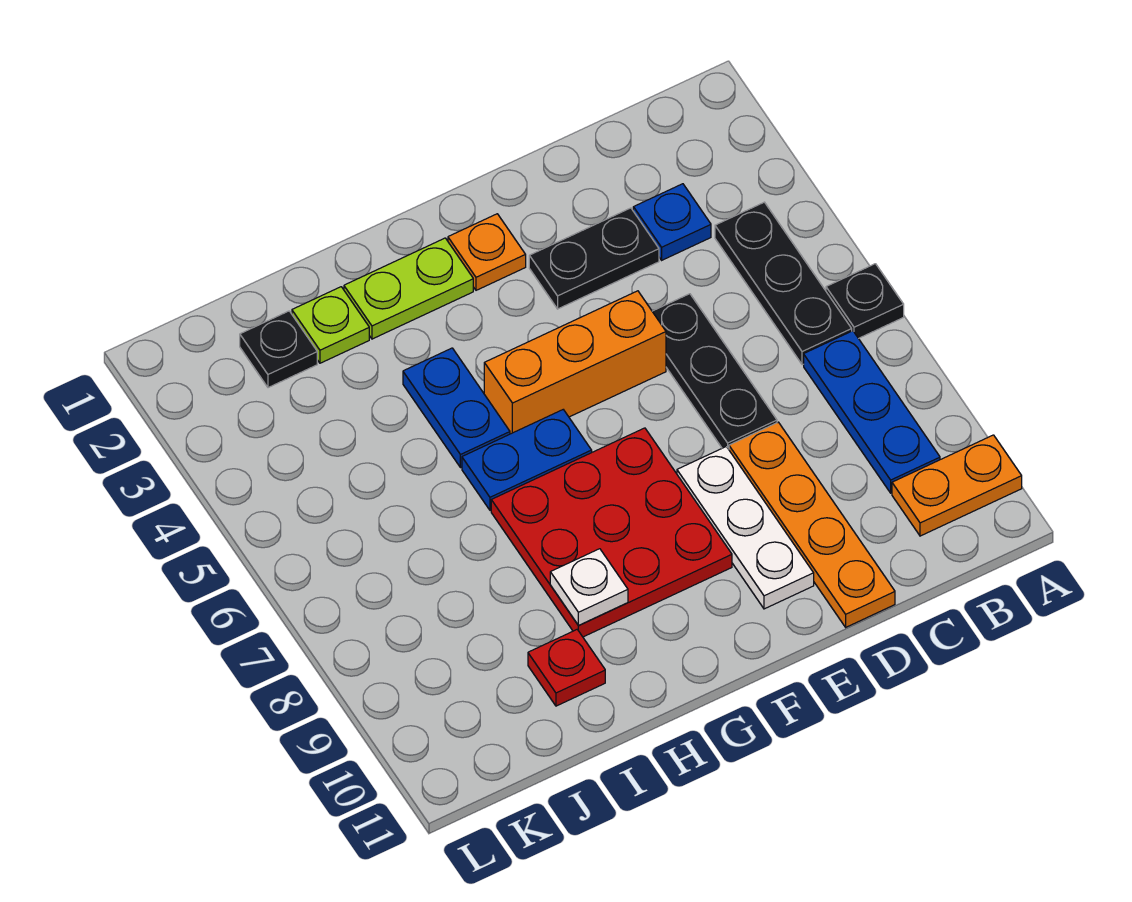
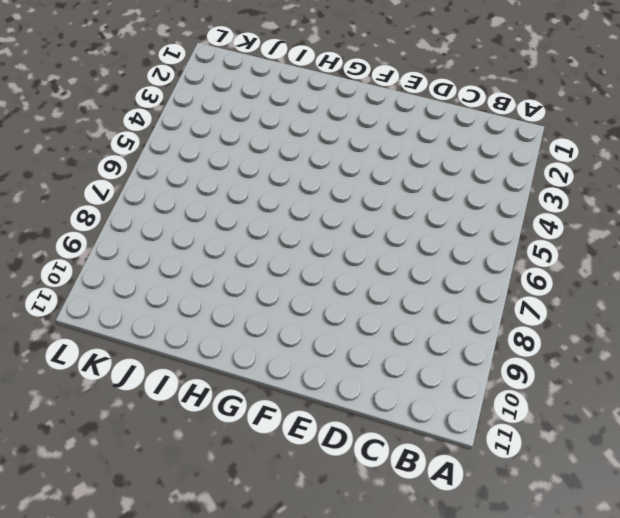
none -> black plate A6 level 1
none -> orange plate A10:B10 level 1
none -> black plate B4:B6 level 1

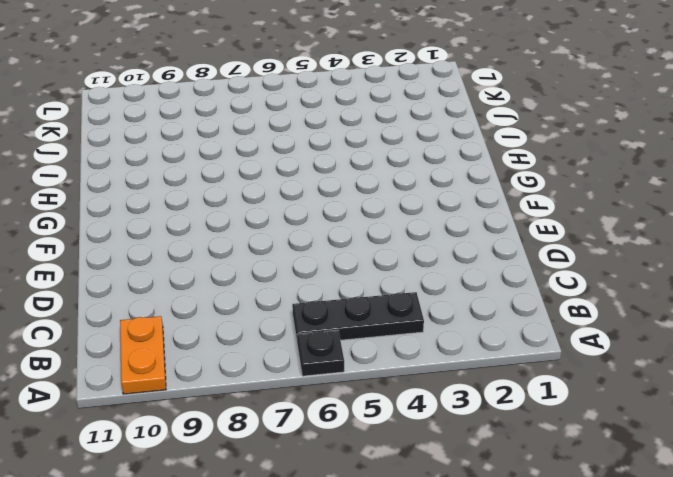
none -> blue plate B7:B9 level 1
none -> blue plate C3 level 1
none -> black plate D3:E3 level 1

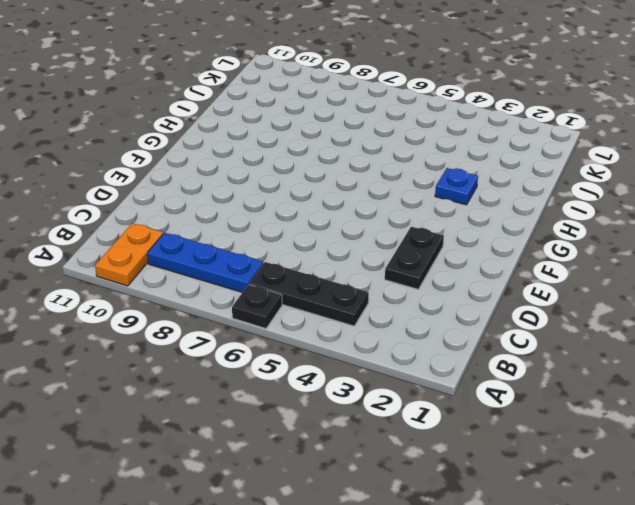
blue plate H3 level 1 -> blue plate C3 level 1
none -> black plate D5:D7 level 1
none -> orange plate D8:D11 level 1
none -> orange brick E5:G5 level 1

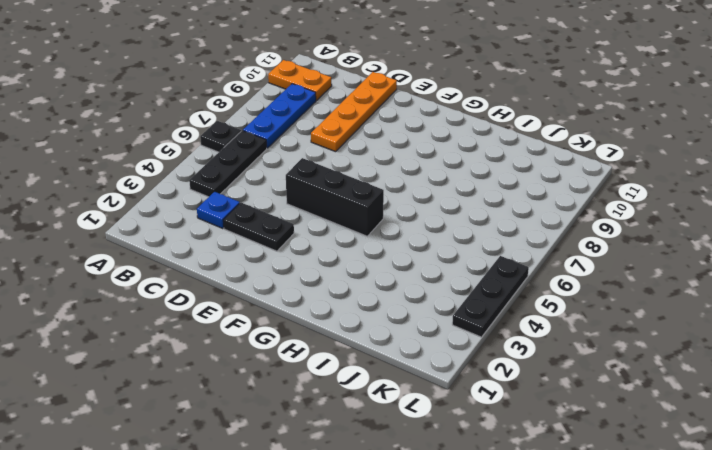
black brick E5:G5 level 1 -> orange brick E5:G5 level 1
black plate L3:L5 level 1 -> black plate D5:D7 level 1
none -> white plate E8:E10 level 1
none -> orange plate F2 level 1
none -> red plate F7:H9 level 1

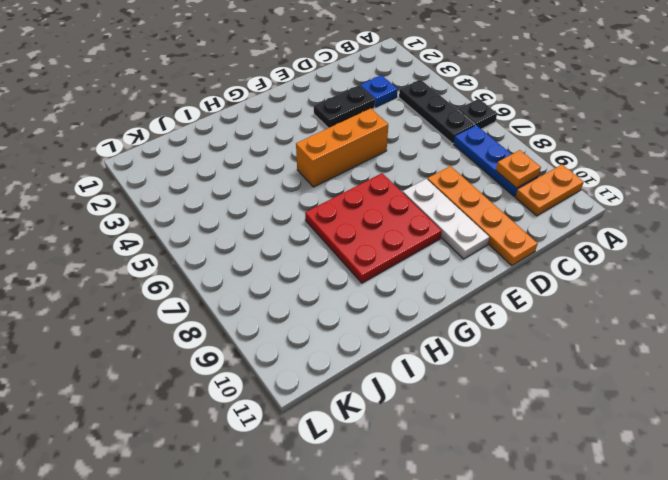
orange plate B9 level 2 -> orange plate F2 level 1
none -> black plate D5:D7 level 1
none -> lime plate G2:H2 level 1
none -> blue plate G6:H6 level 1

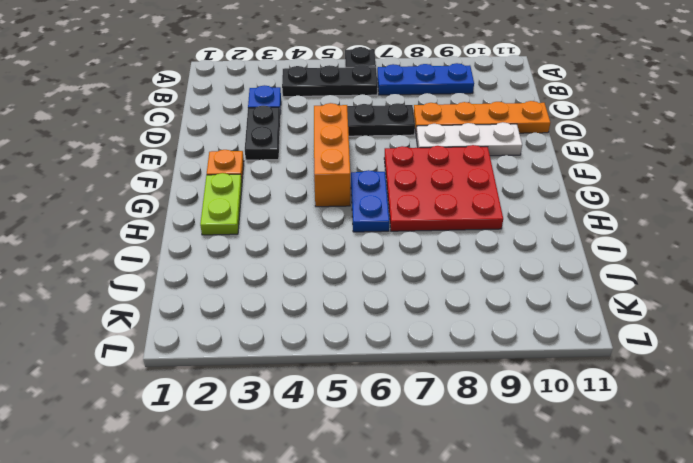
none -> orange plate A10:B10 level 1
none -> blue plate H4:H5 level 1
none -> lime plate I2 level 1

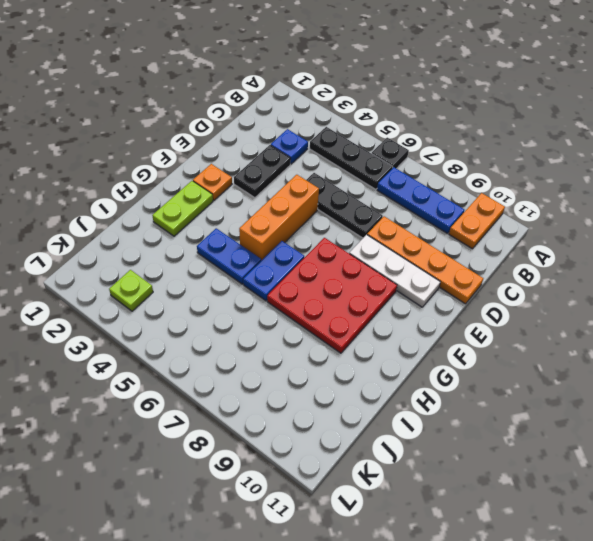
lime plate K3 level 1 -> lime plate I2 level 1
none -> red plate I10 level 1
none -> black plate J2 level 1
none -> white plate H9 level 2

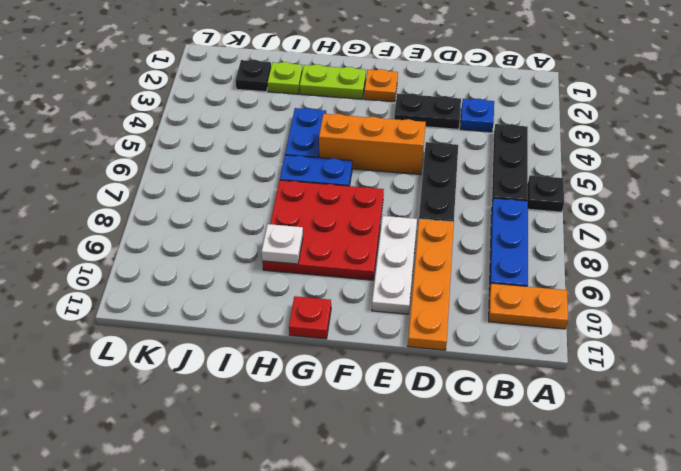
red plate G11 level 1 -> red plate I10 level 1

